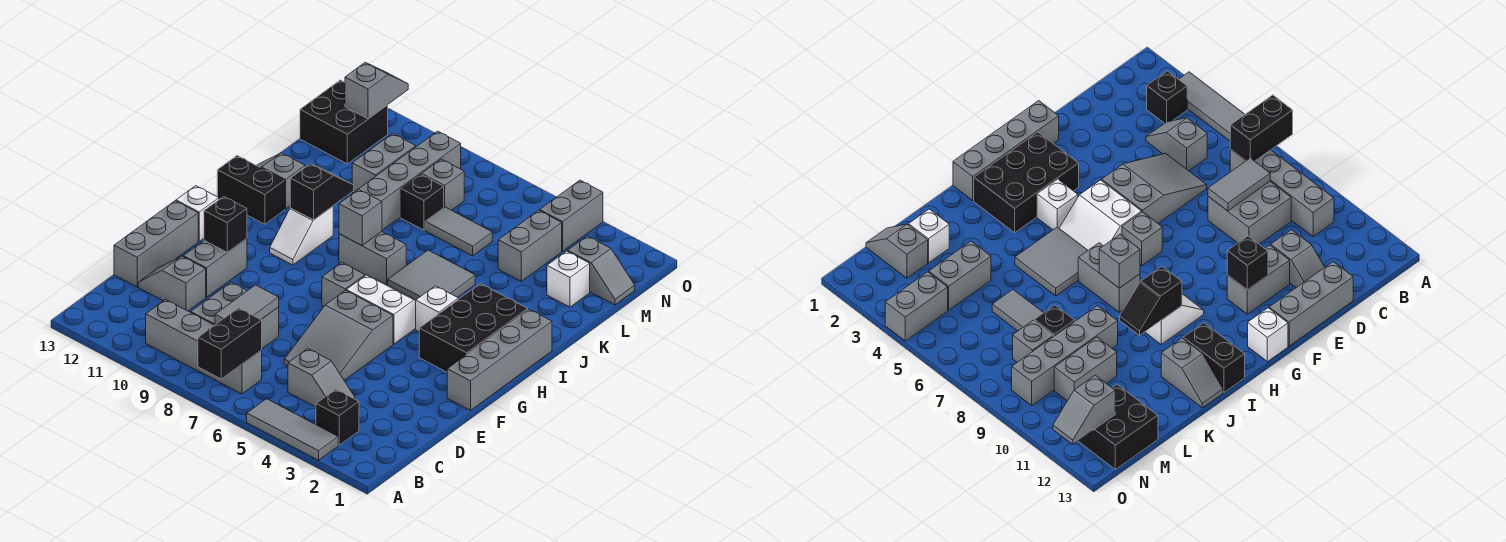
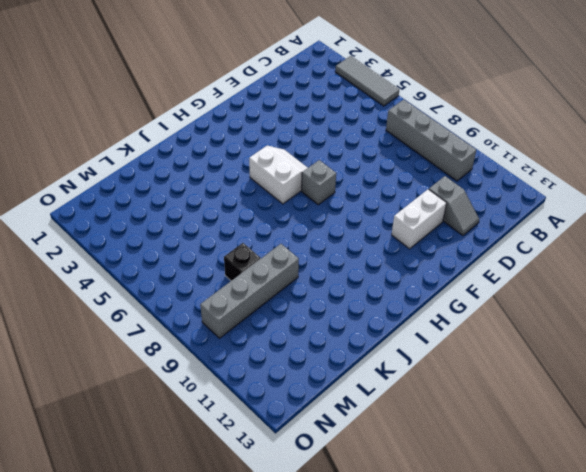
white brick E11:F11 level 1 -> grey brick E11:F11 level 1
white slope G5:H6 level 1 top H -> white slope G5:H6 level 1 top G
none -> black brick B3 level 1
none -> grey slope C4:C5 level 1 top 5
none -> grey brick C8:D9 level 1
none -> grey slope D5:F6 level 1 top F

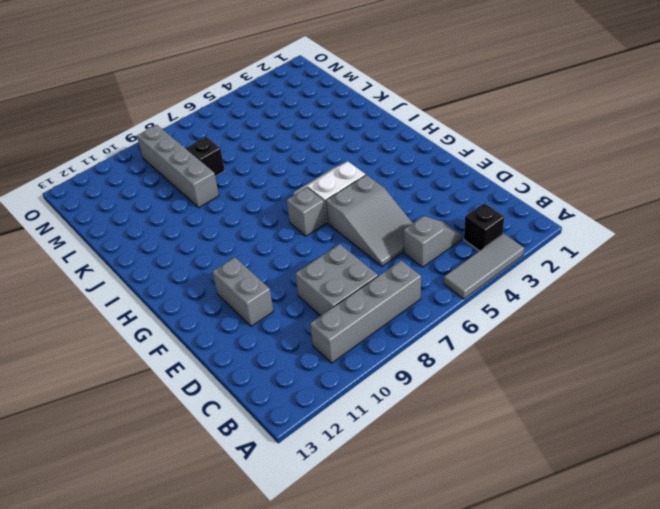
none -> grey slope D11:D12 level 1 top 11
none -> grey brick D13:F13 level 1
none -> grey brick F1:I1 level 1
none -> black brick G2:I3 level 1

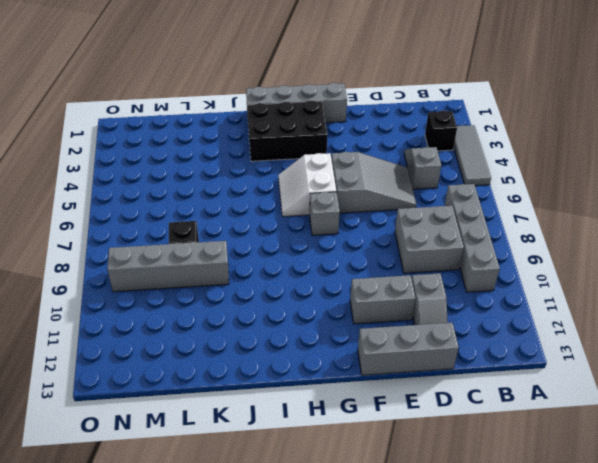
none -> white brick G13 level 1
none -> white brick H4 level 1
none -> white slope H10:I10 level 1 top I
none -> grey tile I5:J6 level 1

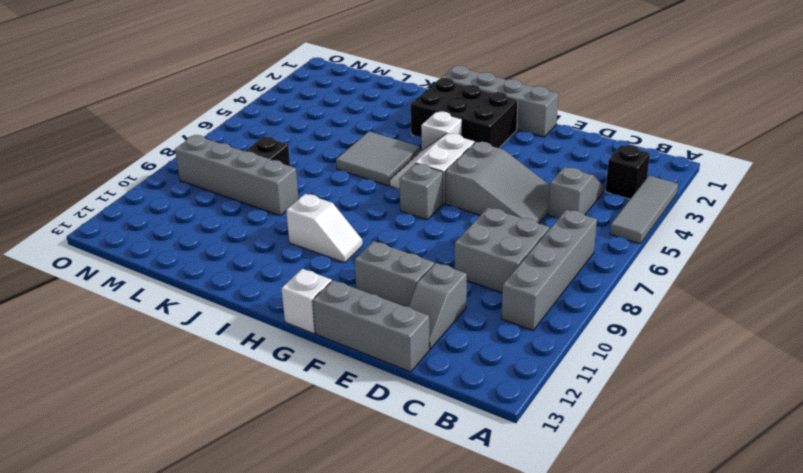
none -> grey brick I7:I8 level 1
none -> black brick I12:I13 level 1
none -> grey slope J12:J13 level 1 top 12
none -> white brick L2 level 1

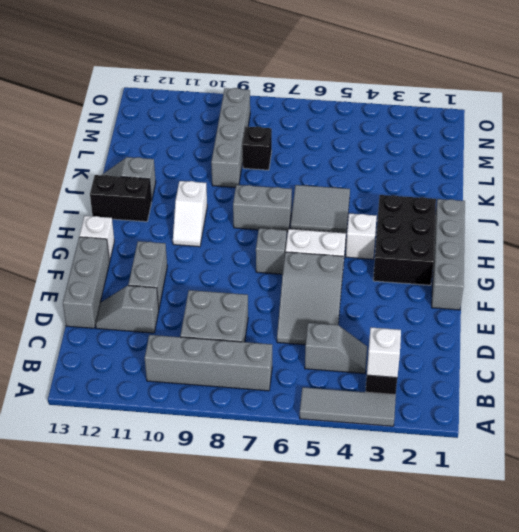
white brick B3 level 2 -> white brick L2 level 1
none -> grey brick L4:M4 level 1
none -> grey tile L6:L7 level 1
none -> grey brick L10:M10 level 1
none -> grey slope M1:M2 level 1 top 2

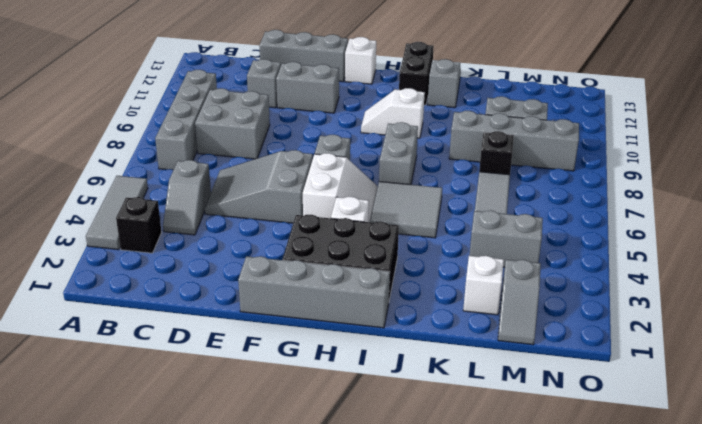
none -> grey brick M8 level 1
none -> black brick M12:N13 level 1
none -> grey brick N4:O4 level 1
none -> black brick A7:B7 level 2

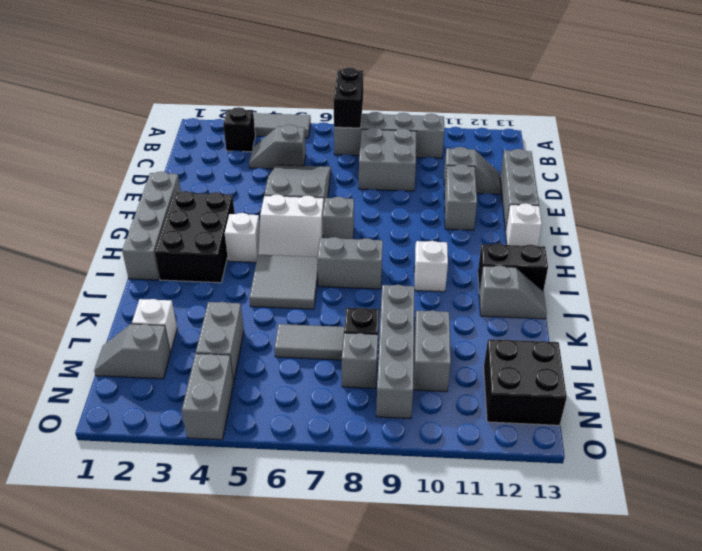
none -> grey tile C8:D8 level 2
none -> black brick F11 level 2
none -> grey brick I8 level 2
none -> black slope I10:J10 level 2 top I

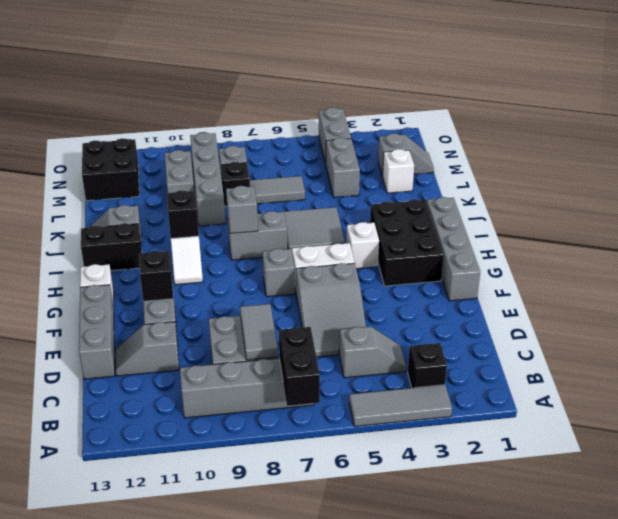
none -> grey slope N12:O12 level 2 top N

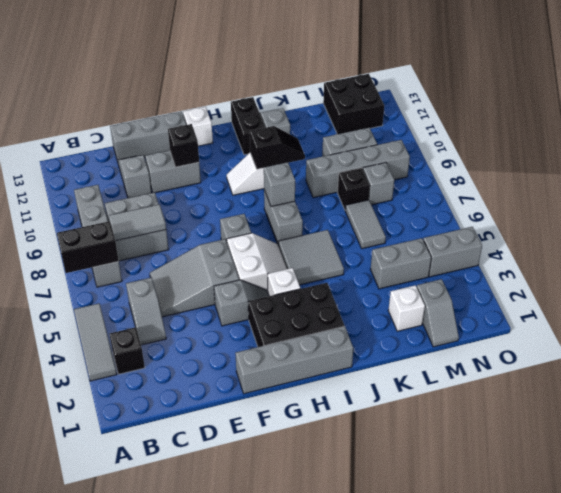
grey slope F4:G4 level 1 top F -> grey slope N12:O12 level 2 top N

